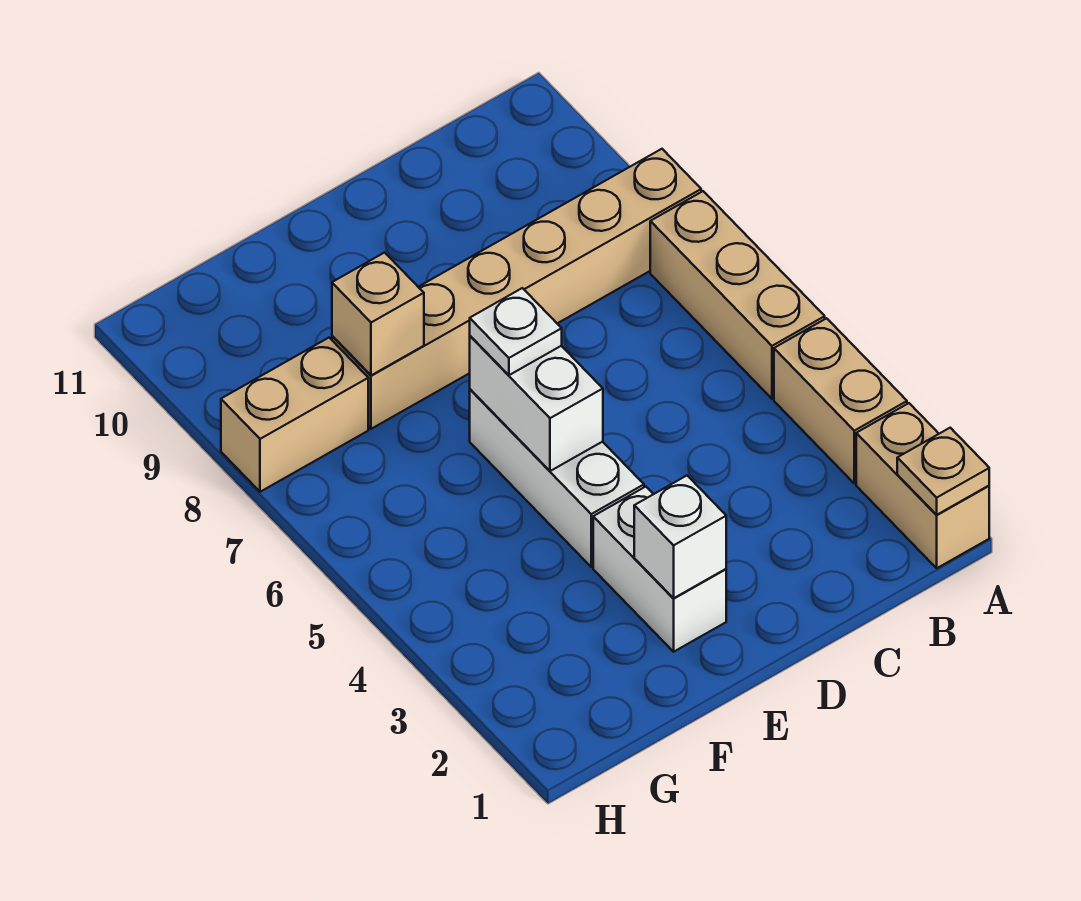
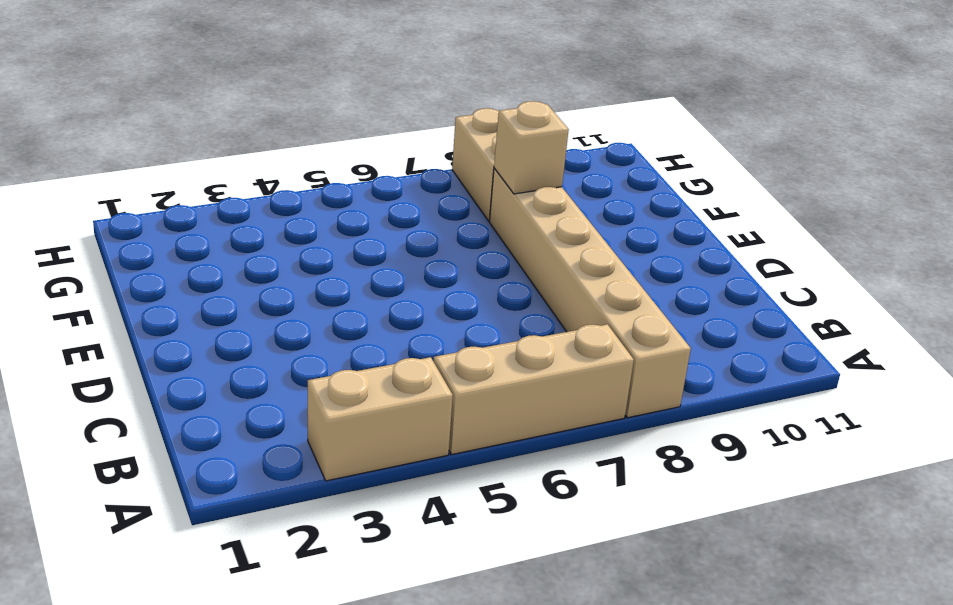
none -> tan brick A1:A2 level 1
none -> white brick E2:E3 level 1
none -> white brick E4:E6 level 1

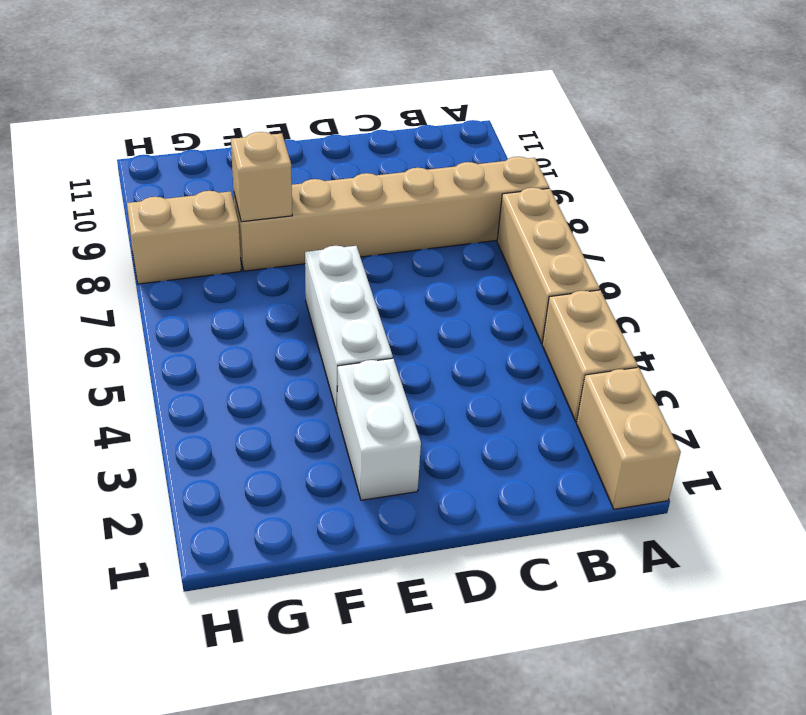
none -> tan plate A1 level 2
none -> white brick E2 level 2
none -> white brick E5:E6 level 2

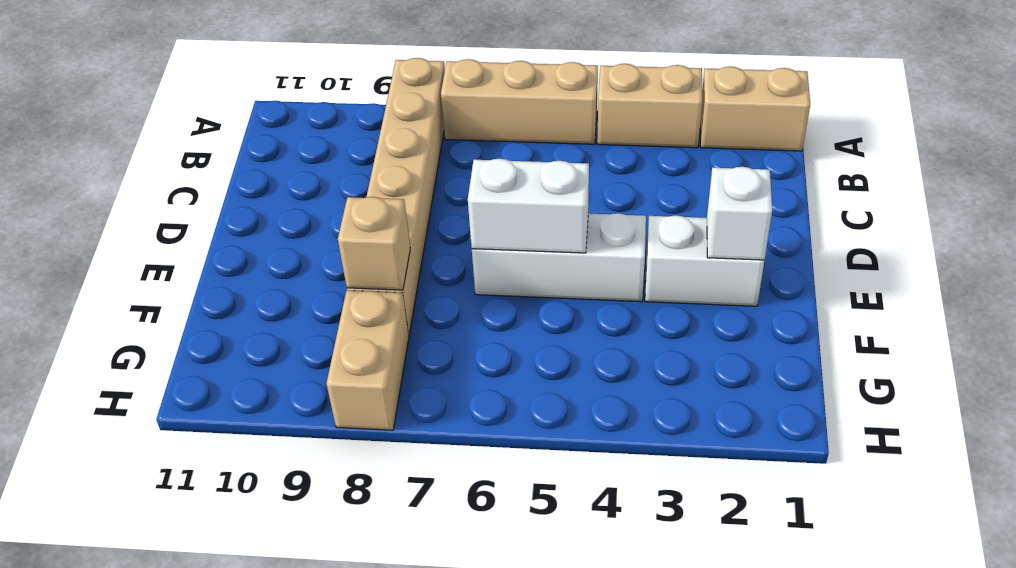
none -> tan plate A1 level 2
none -> white plate E6 level 3

